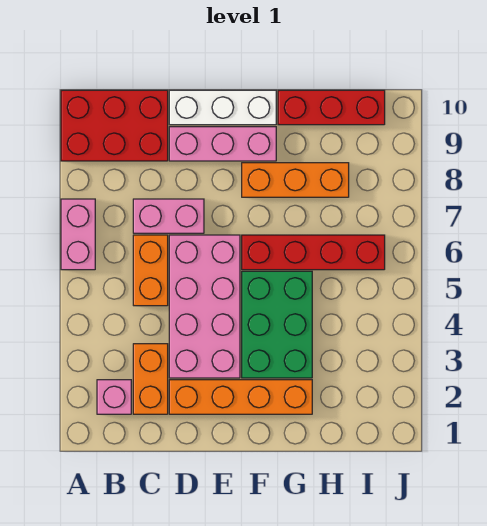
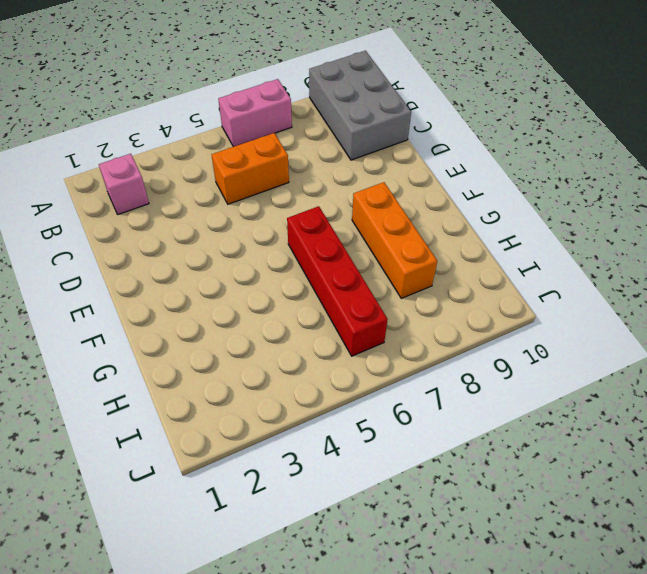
grey brick A9:C10 level 1 -> red brick A9:C10 level 1
none -> orange brick C2:C3 level 1
none -> pink brick C7:D7 level 1
none -> orange brick D2:G2 level 1

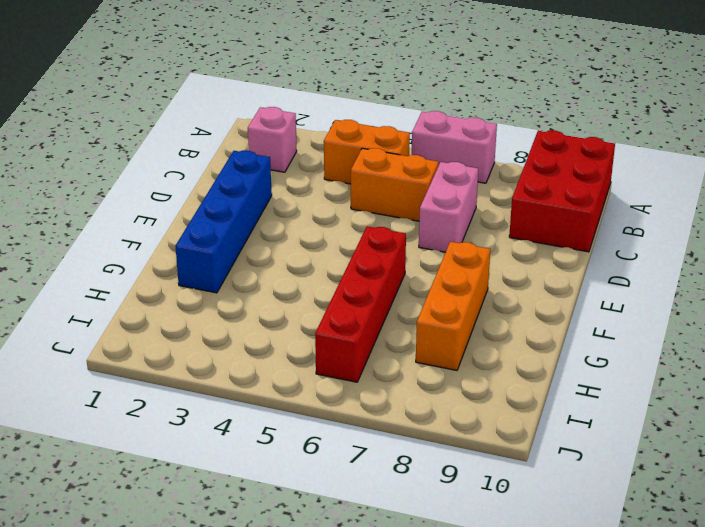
orange brick B4:B5 level 1 -> orange brick C2:C3 level 1
blue brick D2:G2 level 1 -> orange brick D2:G2 level 1
none -> pink brick D3:E6 level 1
none -> pink brick D9:F9 level 1
none -> white brick D10:F10 level 1

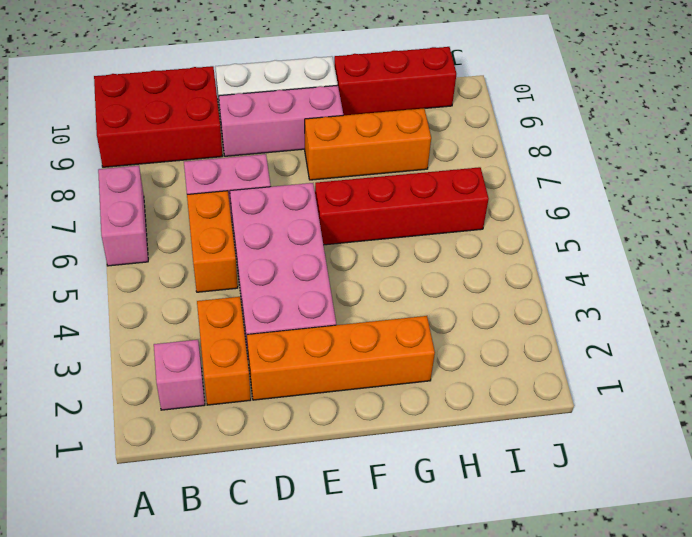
none -> green brick F3:G5 level 1

